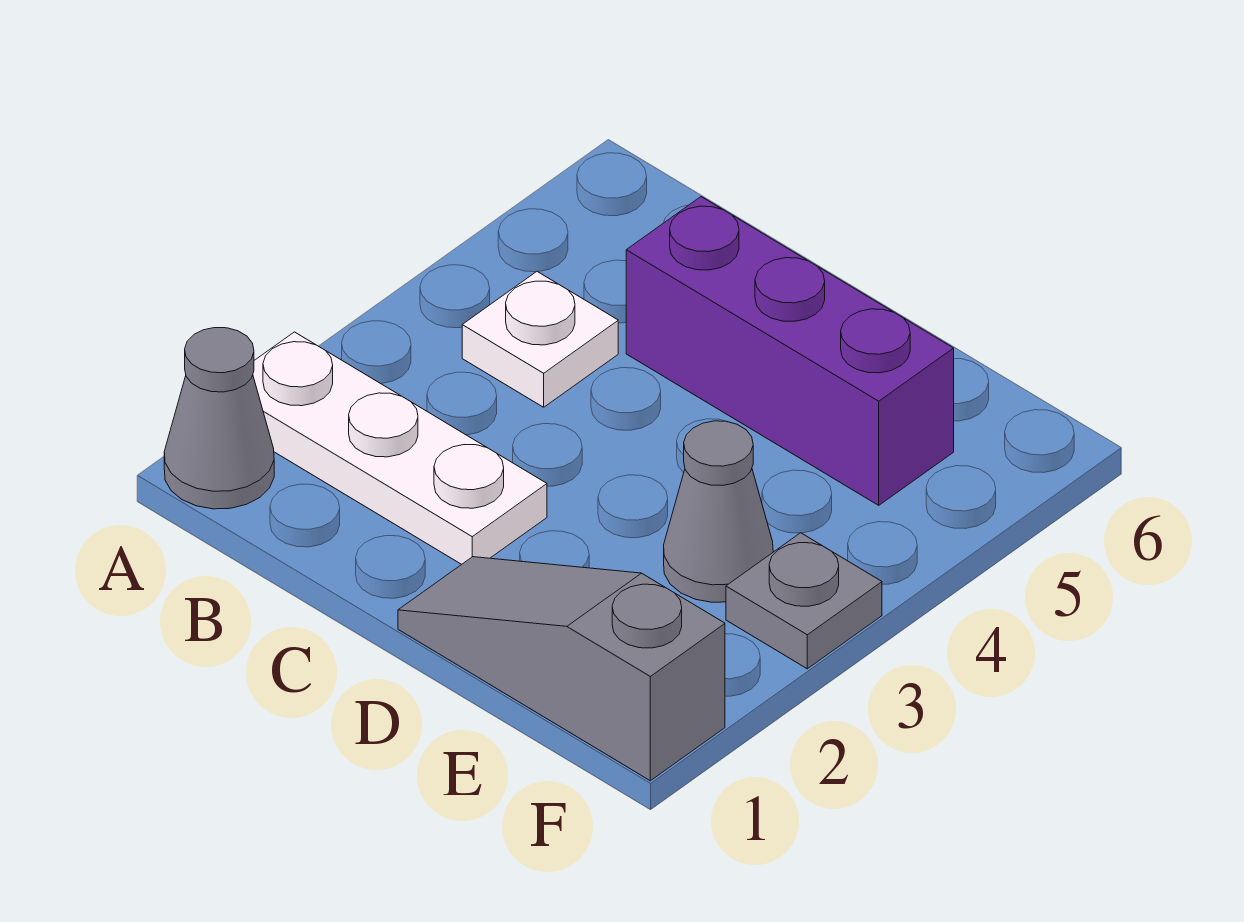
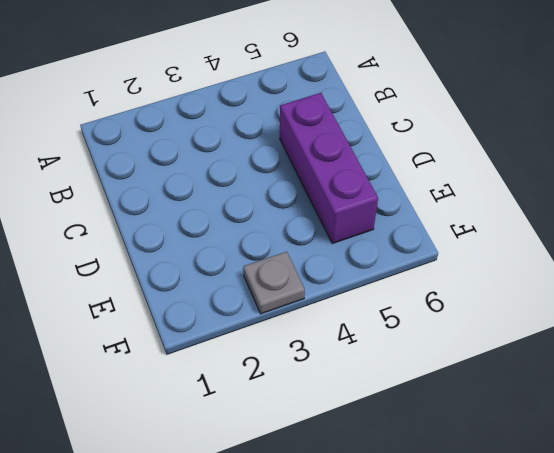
none -> grey cone A1 level 1
none -> white plate A2:C2 level 1

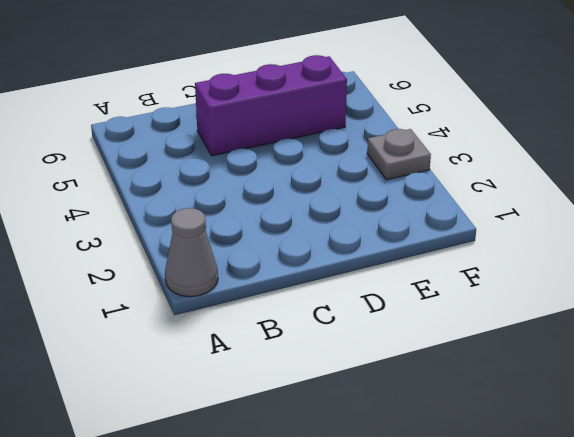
none -> white plate A2:C2 level 1
none -> white plate B4 level 1

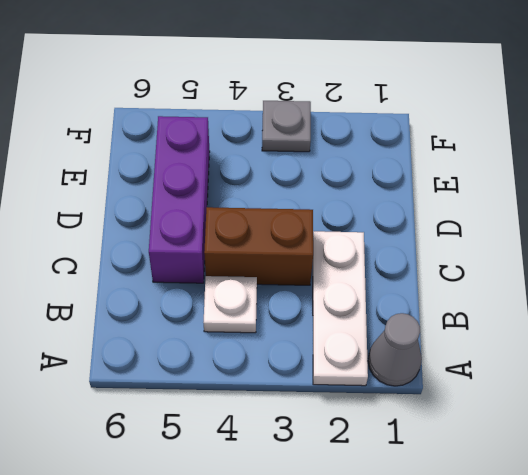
brown brick C3:C4 level 1 -> none
none -> grey slope D1:F1 level 1 top F
none -> grey cone E3 level 1

